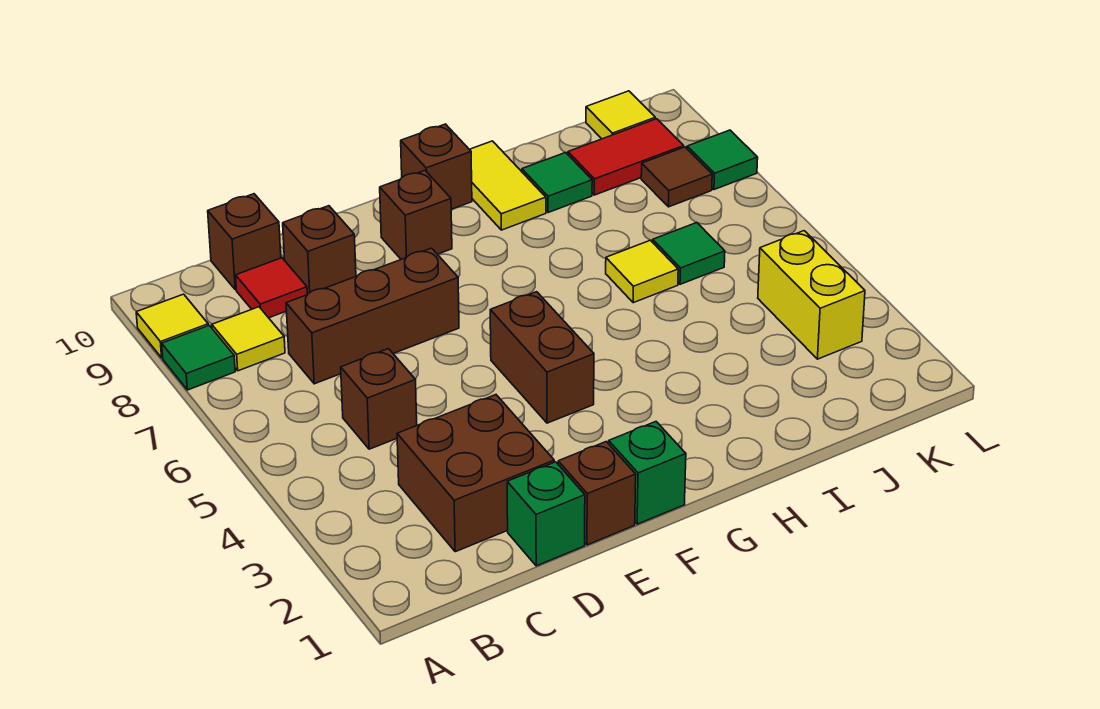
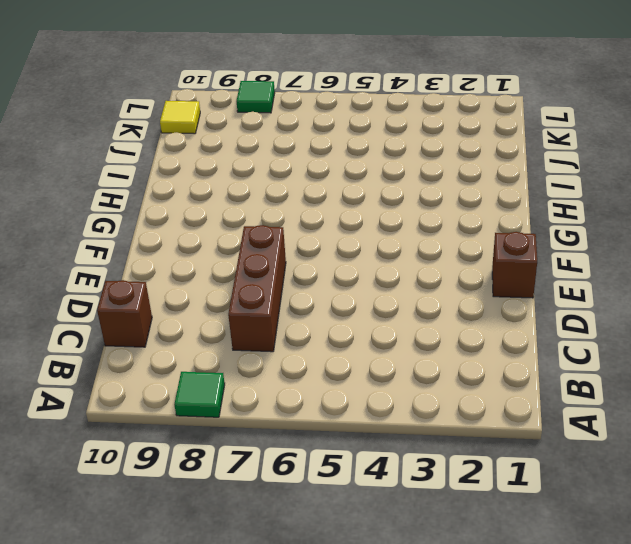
none -> yellow tile A9 level 1
none -> yellow tile B8 level 1
none -> brown brick C2:D3 level 1

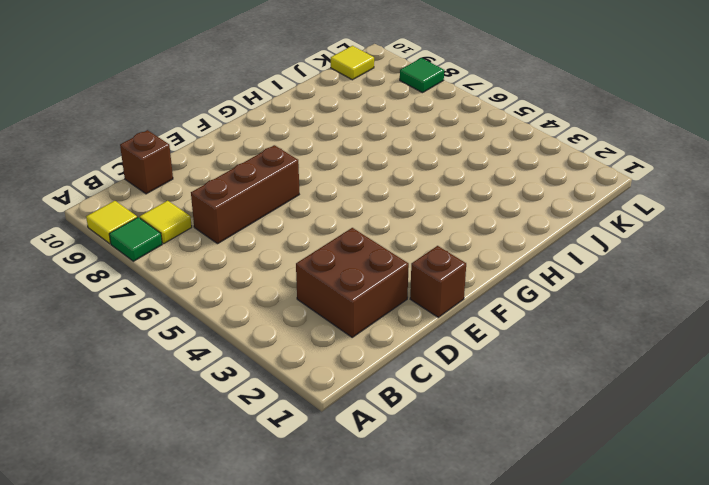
none -> brown brick C5 level 1
none -> red tile C9 level 1
none -> green brick D1 level 1

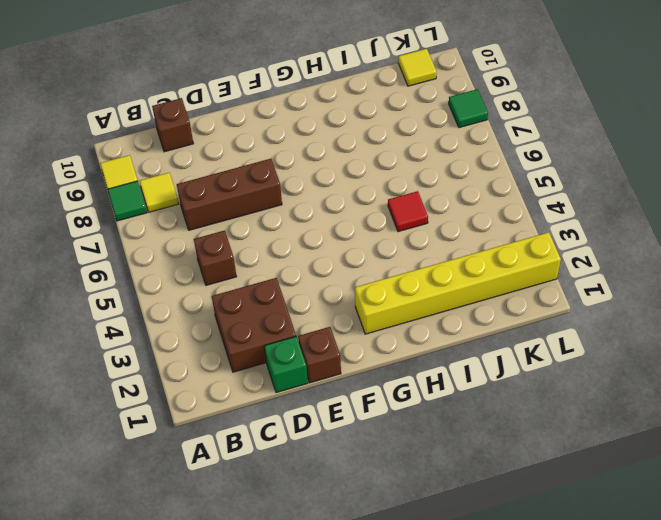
yellow brick G2:L2 level 1 -> none
red tile I5 level 1 -> red tile C9 level 1
none -> brown brick D9 level 1
none -> green brick F1 level 1
none -> brown brick F4:F5 level 1

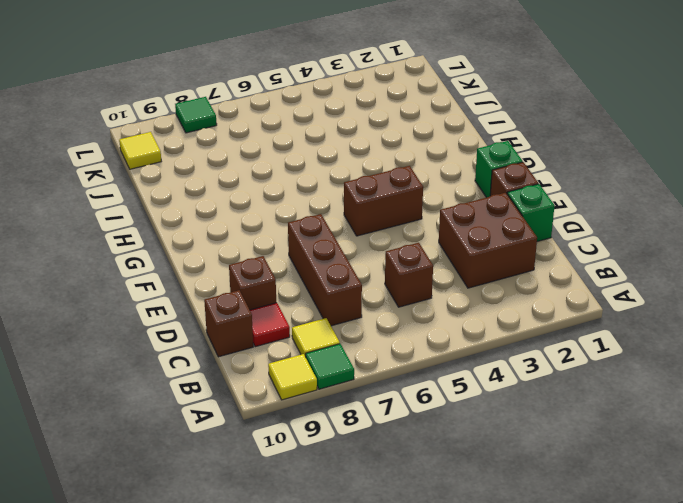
none -> brown brick F9 level 1
none -> brown brick G10 level 1
none -> yellow tile H9:H10 level 1

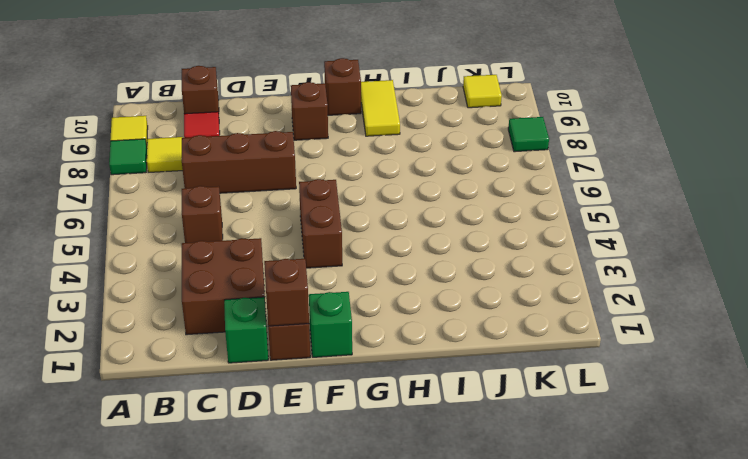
brown brick E1 level 2 -> brown brick D9 level 1
none -> yellow tile I6 level 1
none -> green tile I9 level 1
none -> green tile J6 level 1

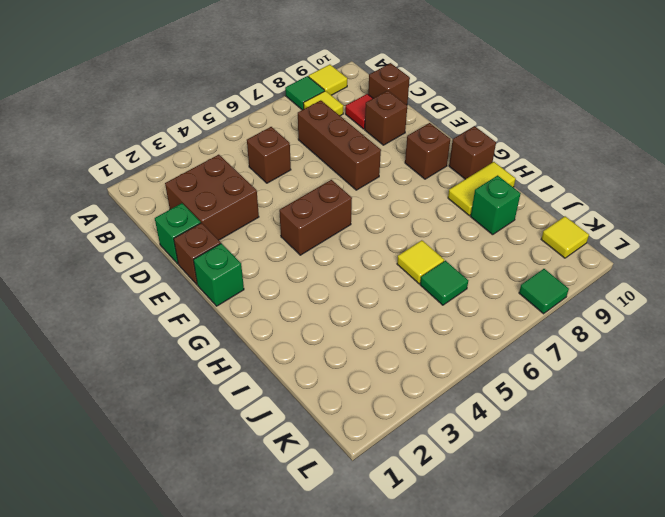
green brick I9 level 1 -> green tile I9 level 1
none -> red tile J9:K9 level 1
none -> yellow brick K3:K4 level 1
none -> brown tile K8 level 1

